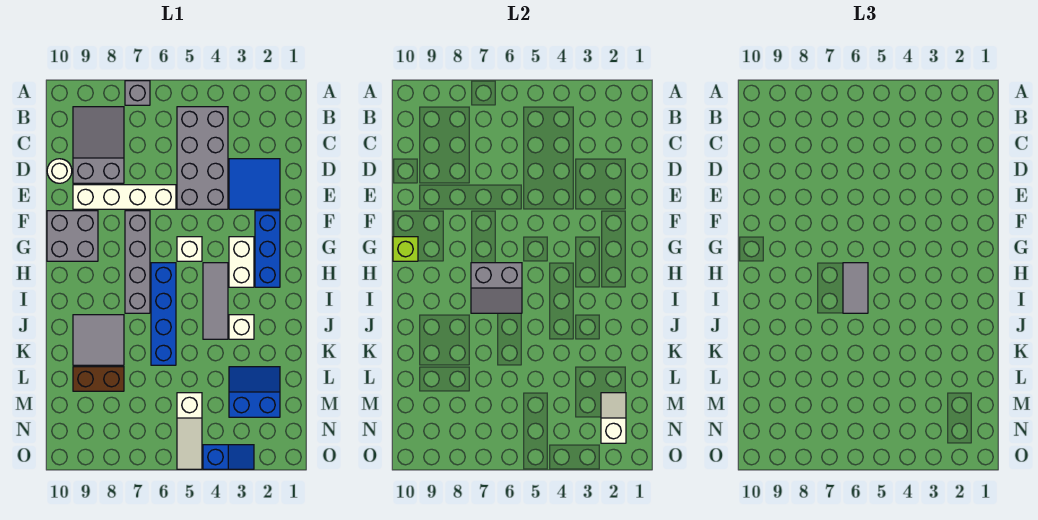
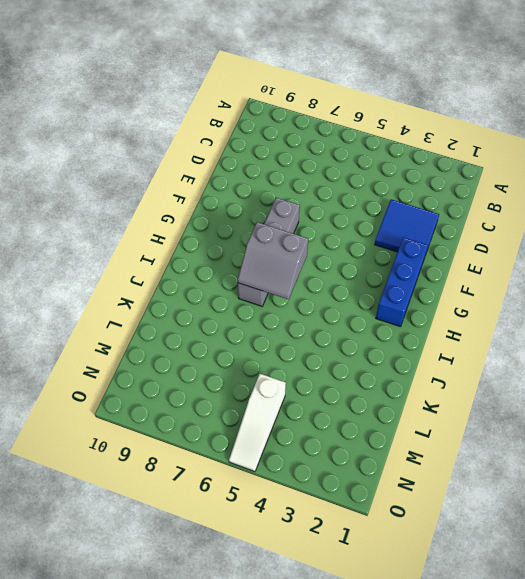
none -> grey brick A7 level 1
none -> grey brick B4:E5 level 1
none -> grey slope B8:D9 level 1 top D

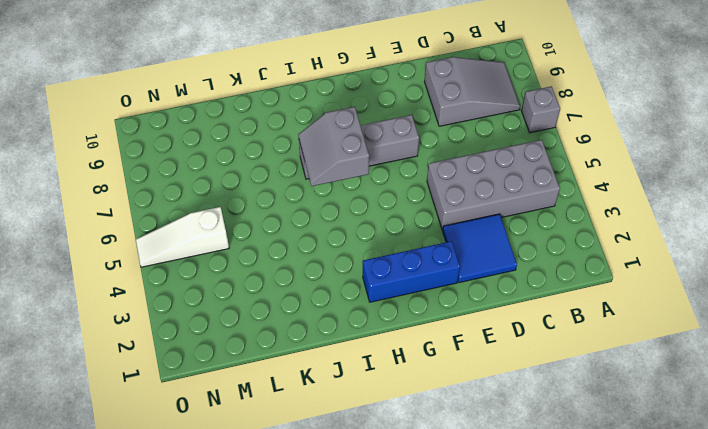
none -> white round brick D10 level 1
none -> white brick E6:E9 level 1
none -> grey brick F9:G10 level 1

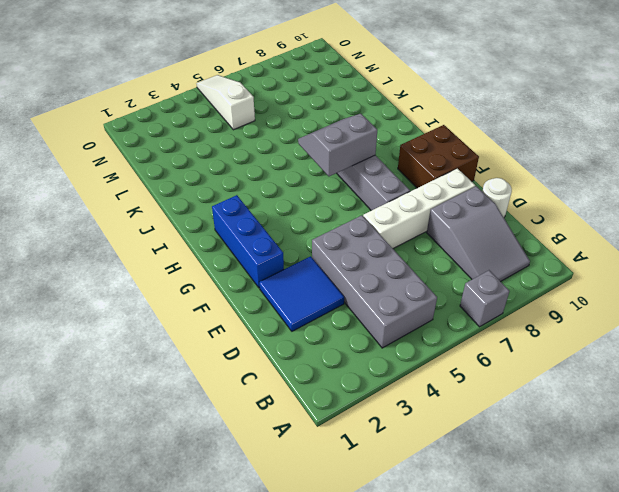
brown brick F9:G10 level 1 -> grey brick F9:G10 level 1
none -> white brick G3:H3 level 1
none -> white brick G5 level 1
none -> grey tile H4:J4 level 1

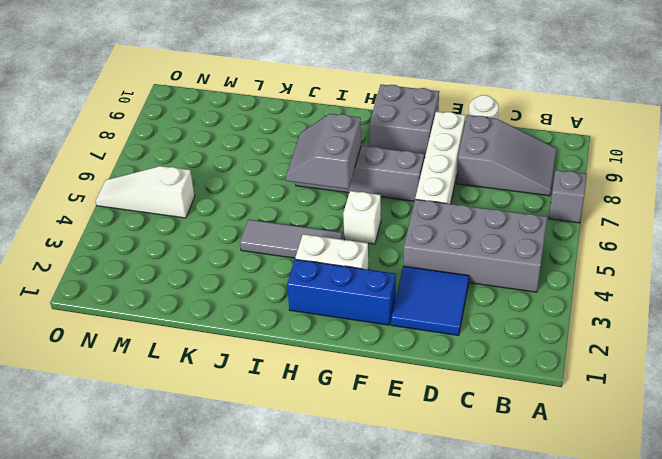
none -> blue brick H6:K6 level 1
none -> white brick J3 level 1
none -> grey tile J8:K9 level 1

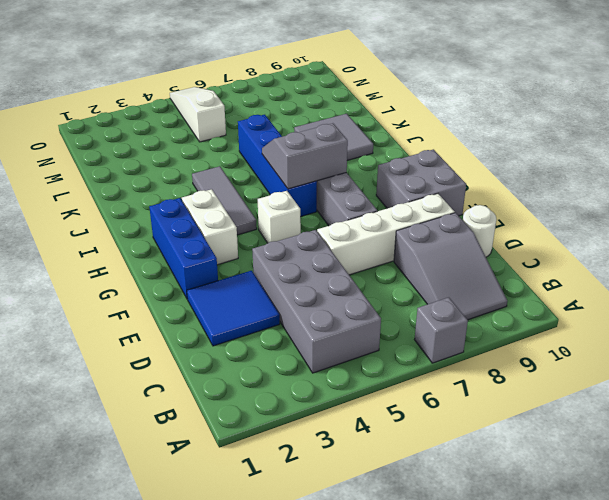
none -> white brick J3 level 1
none -> blue slope L2:M3 level 1 top M
none -> brown brick L8:L9 level 1

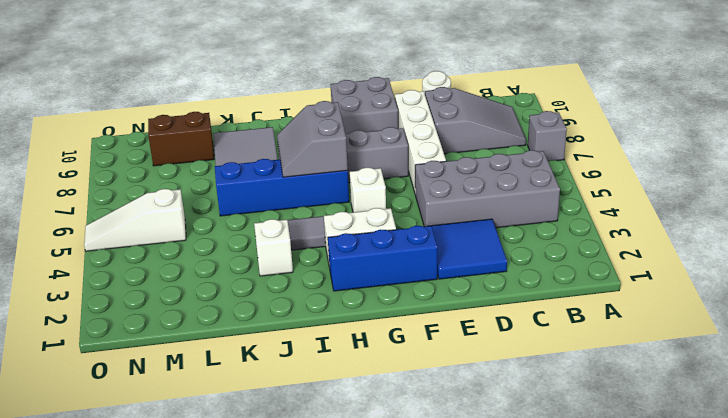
brown brick L9:M9 level 1 -> brown brick L8:L9 level 1
none -> blue slope L2:M3 level 1 top M
none -> blue slope O3:O4 level 1 top 4
none -> lime brick G10 level 2

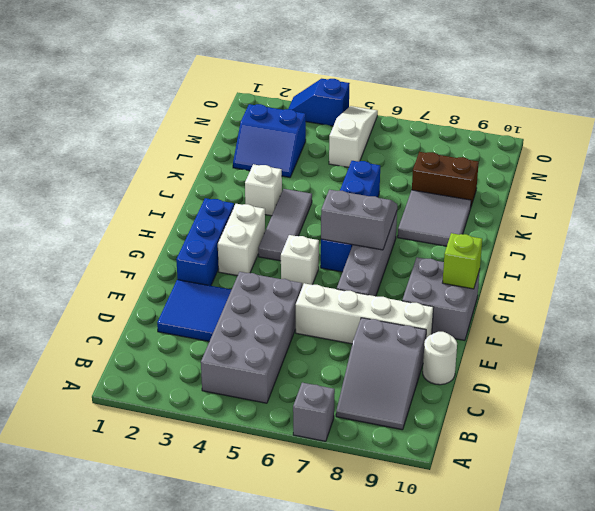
none -> white slope M2:N2 level 2 top N
none -> grey tile H6:I6 level 3

